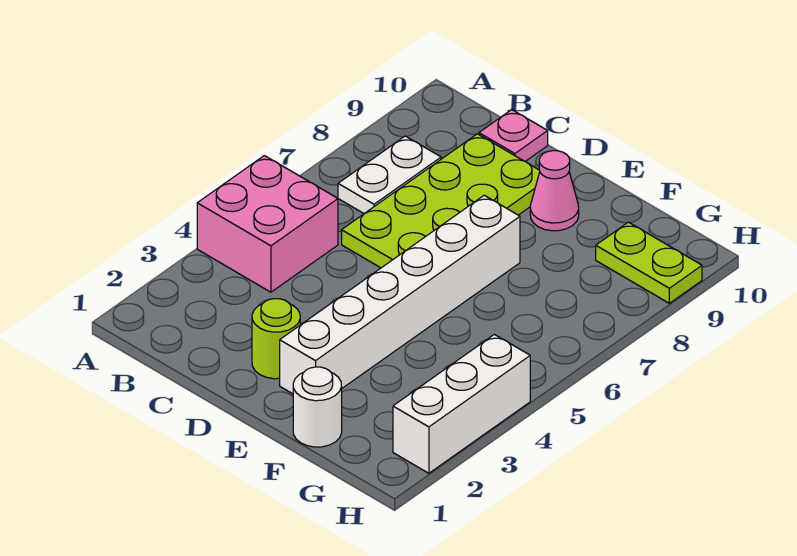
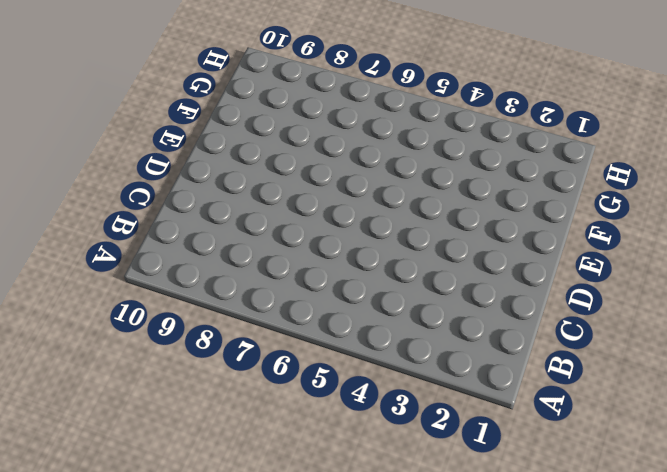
none -> pink brick A4:B5 level 1
none -> white plate B7:B8 level 1

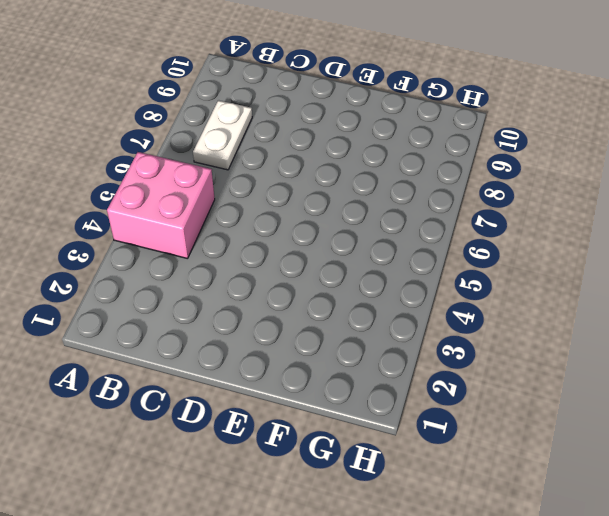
none -> lime plate C6:D9 level 1
none -> pink plate C10 level 1

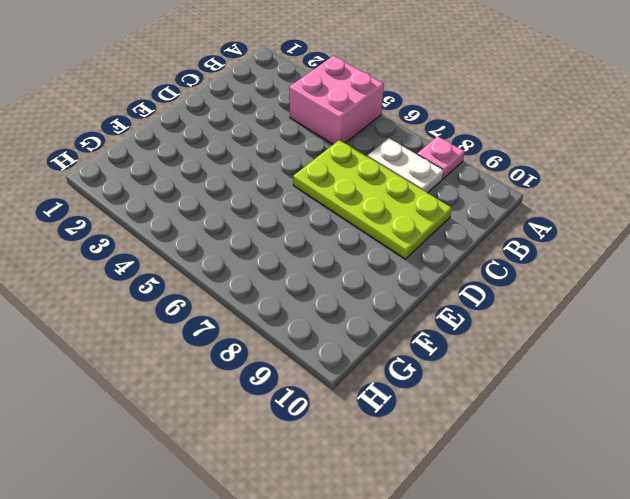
pink plate A8 level 1 -> pink plate C10 level 1
none -> lime round brick D2 level 1
none -> white brick E2:E7 level 1

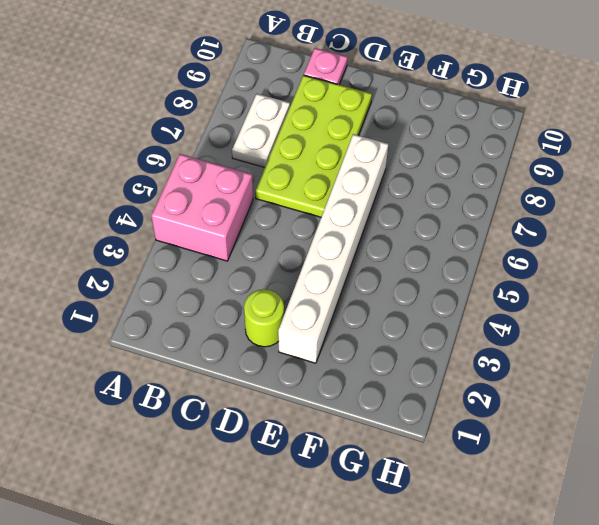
none -> pink cone E9 level 1
none -> white round brick F1 level 1

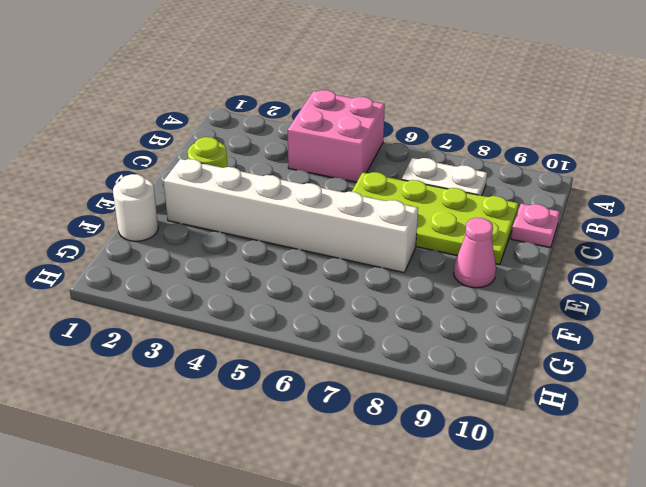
none -> lime plate G9:H9 level 1
none -> white brick H2:H4 level 1

